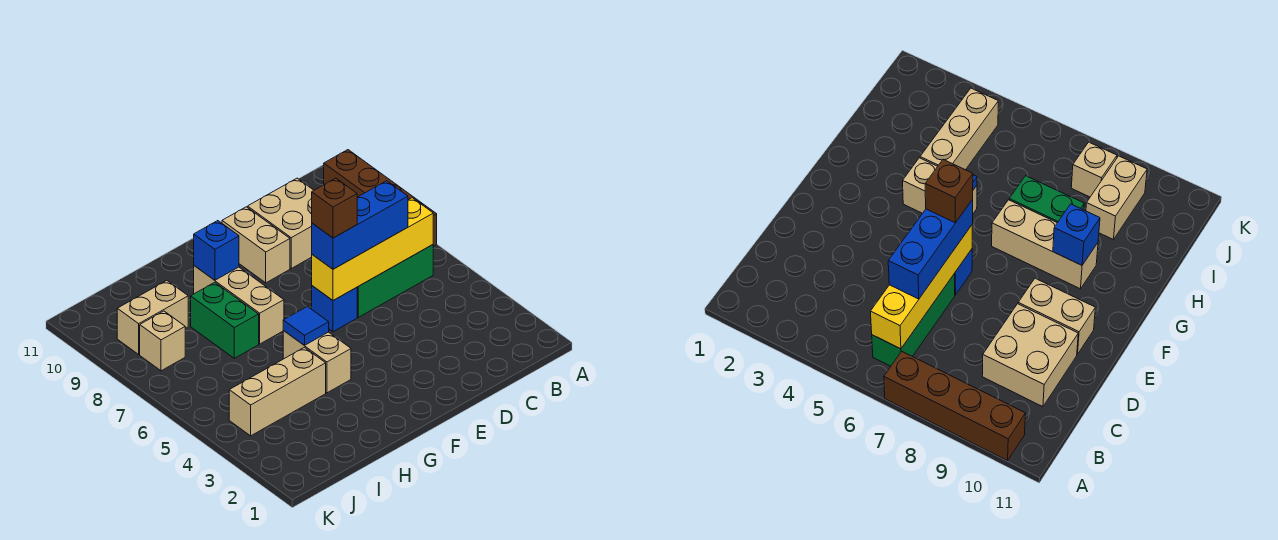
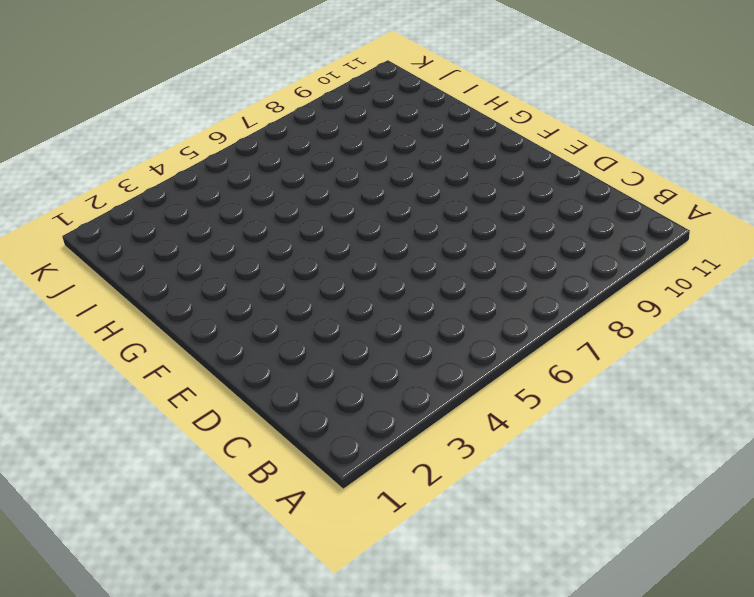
none -> brown brick A7:A10 level 1
none -> green brick B6:D6 level 1
none -> tan brick C9:D10 level 1

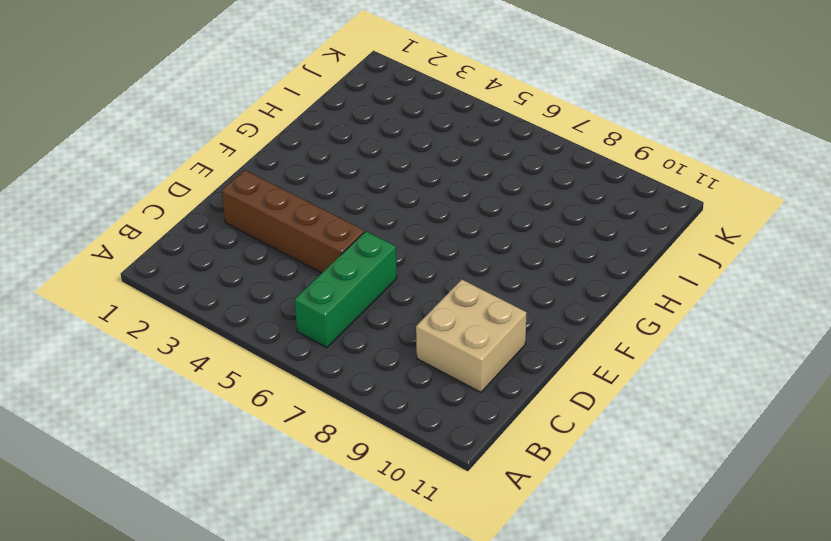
brown brick D2:D5 level 1 -> brown brick A7:A10 level 1
none -> blue brick E6 level 1
none -> tan brick E9:E10 level 1
none -> tan brick G4:G5 level 1

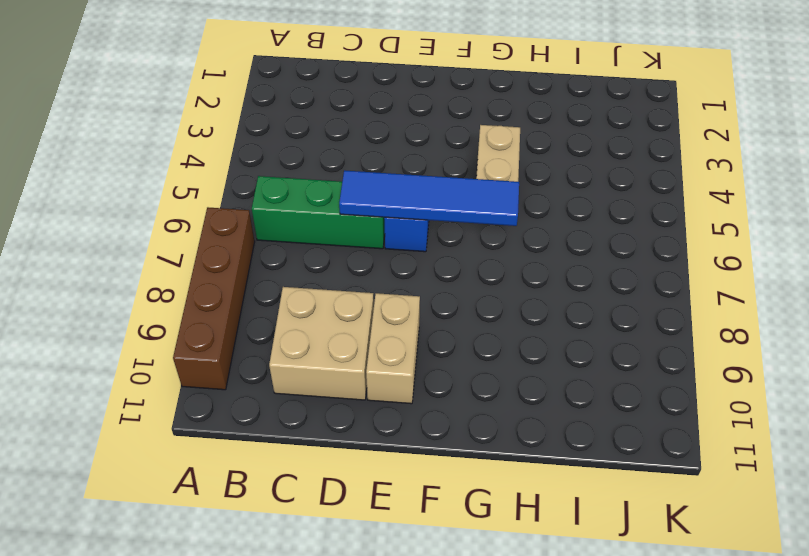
blue tile D6:G6 level 2 -> yellow brick B6:E6 level 2
none -> tan brick G7:G9 level 1
none -> tan brick H4:J4 level 1
none -> green brick H7:H8 level 1

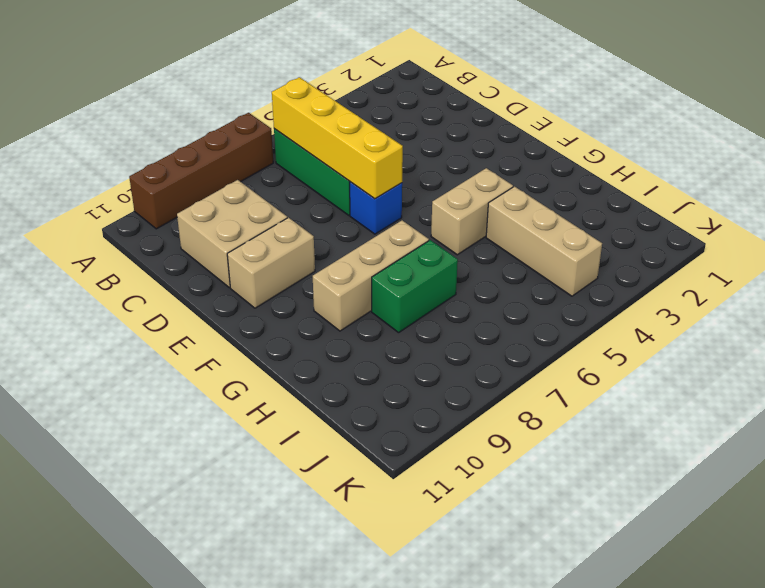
none -> tan brick I9:J9 level 1
none -> tan brick J8 level 1
none -> blue tile G5 level 2

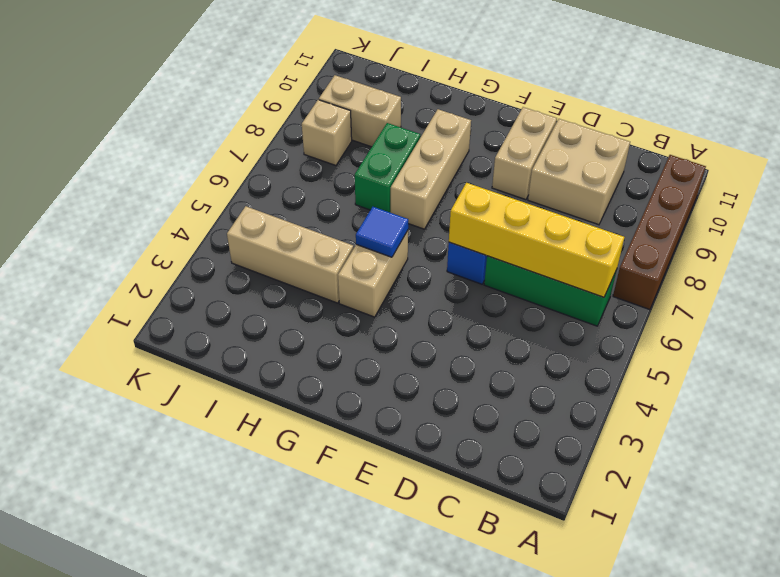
none -> blue brick G9 level 2
none -> blue brick C6:E6 level 3
none -> brown brick E6 level 4

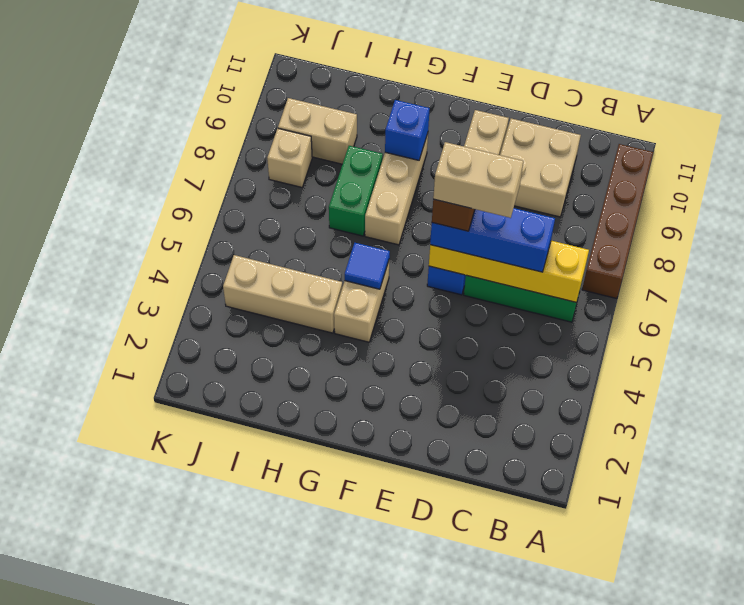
tan brick D6:E6 level 5 -> none

